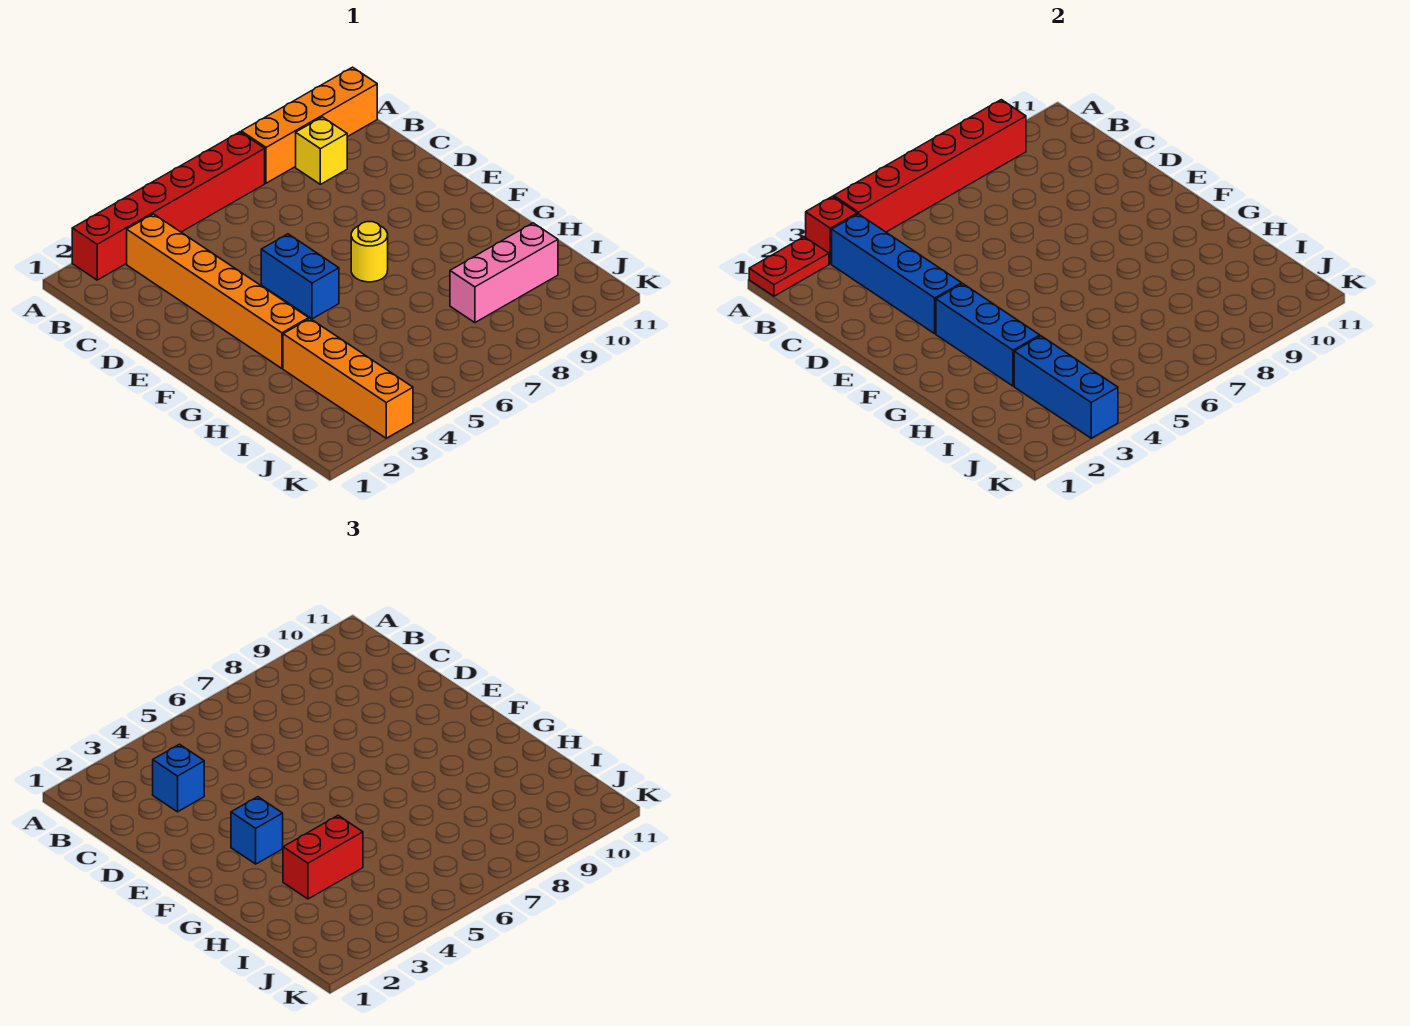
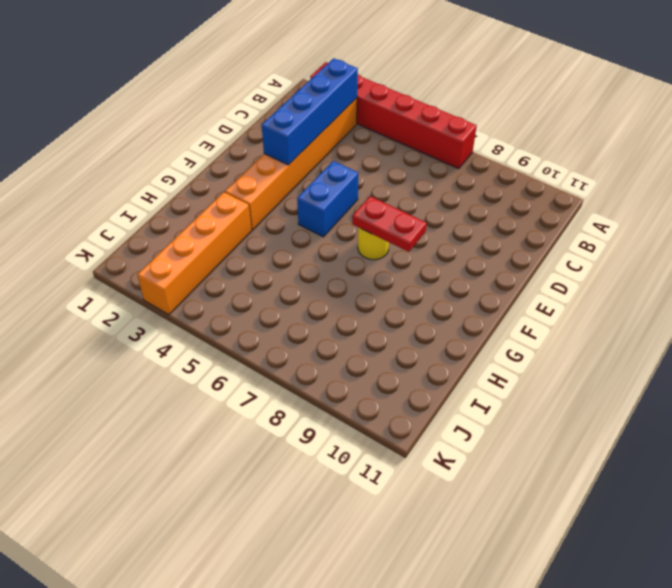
red plate F7:F8 level 2 -> red plate A1:A2 level 2
none -> orange brick A8:A11 level 1
none -> yellow brick B9 level 1
none -> pink brick I8:I10 level 1

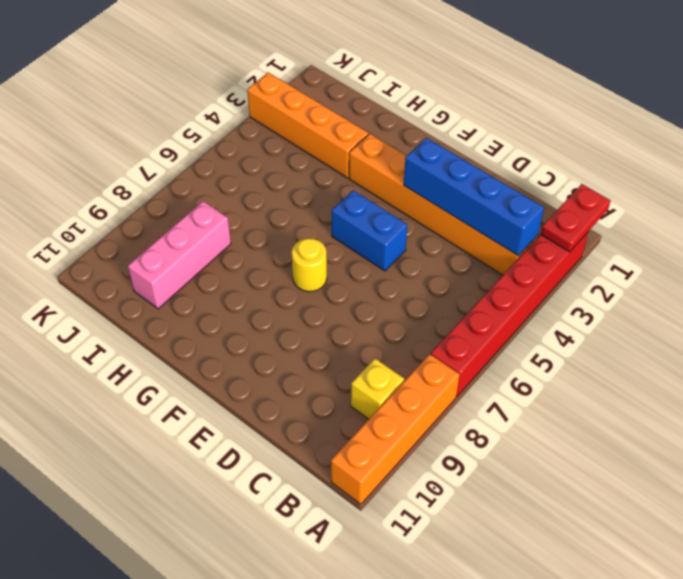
none -> red brick A3 level 2
none -> red brick A4:A9 level 2
none -> blue brick F3:H3 level 2

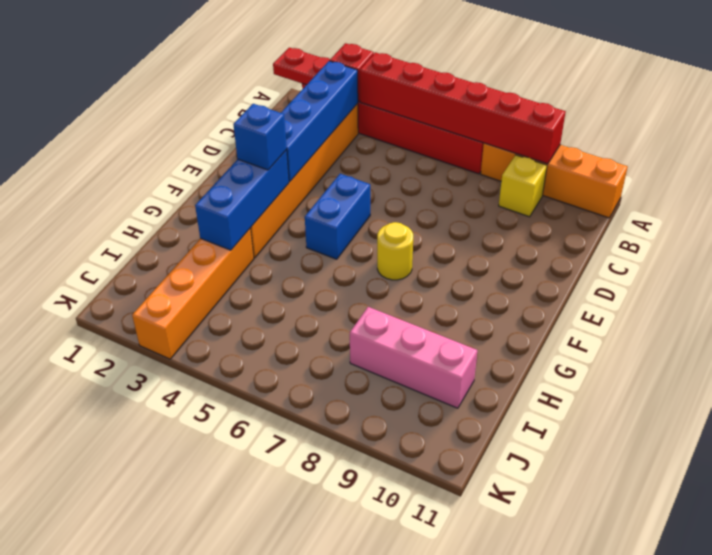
none -> blue brick I3:K3 level 2
none -> blue brick C3 level 3
none -> red brick H3:H4 level 3

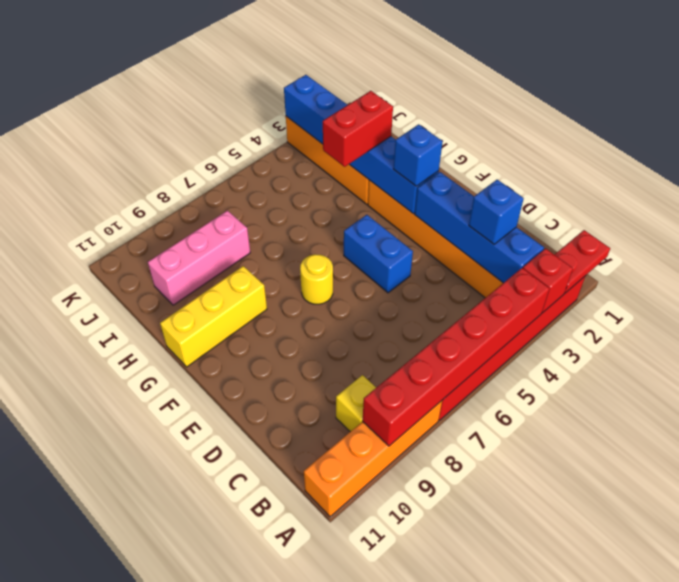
yellow brick G9:G11 level 1 -> none

